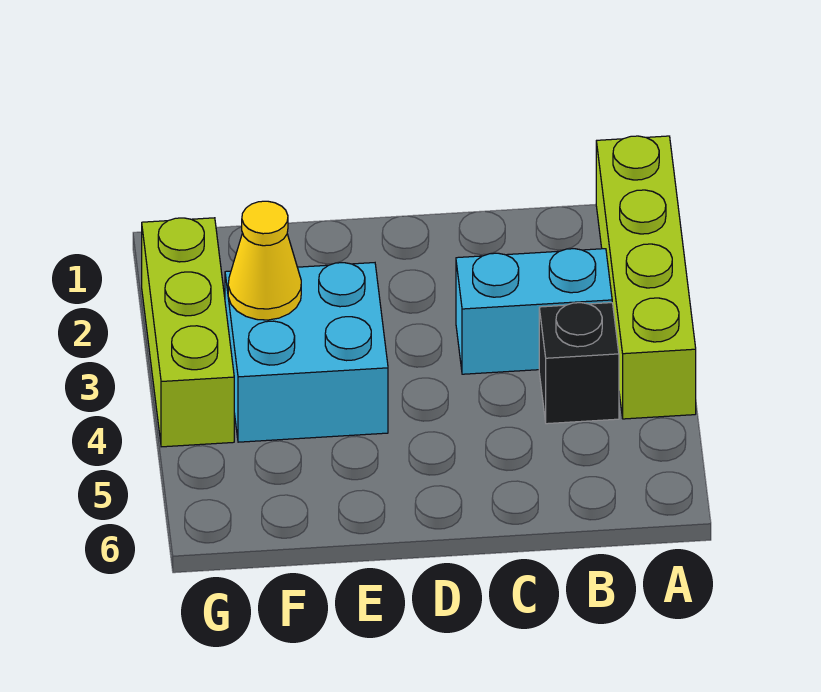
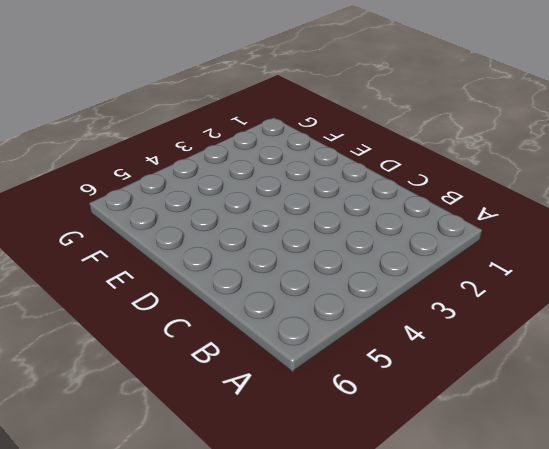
none -> lime brick A1:A4 level 1
none -> cyan brick B3:C3 level 1

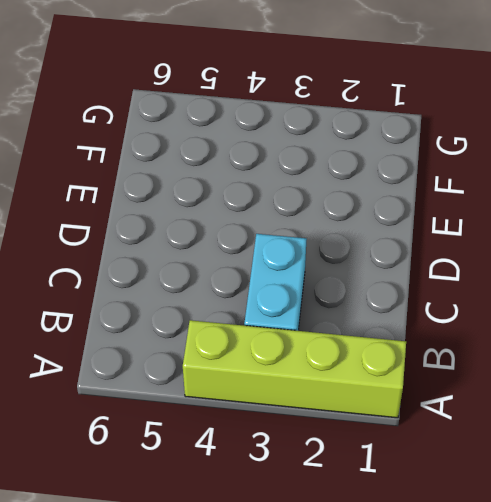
none -> black brick B4 level 1
none -> cyan brick E3:F4 level 1

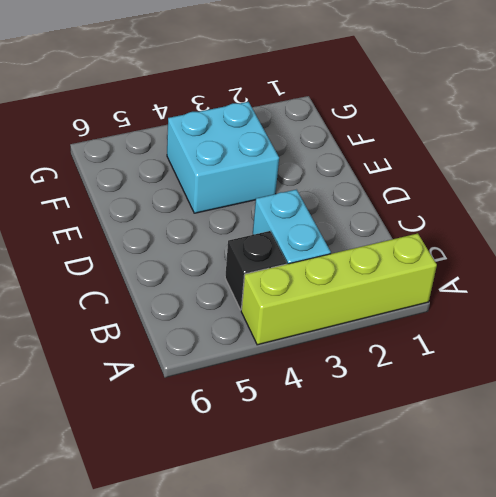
none -> lime brick G2:G4 level 1
none -> yellow cone F3 level 2

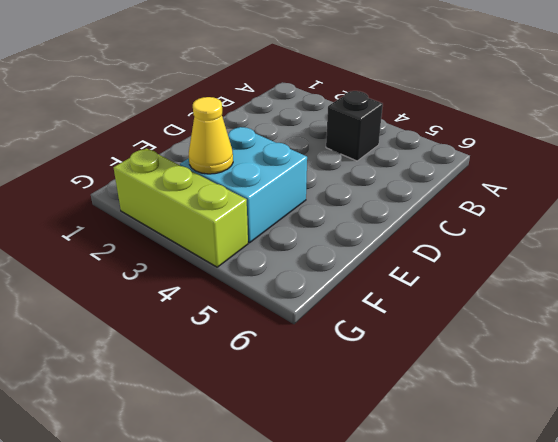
none -> lime brick A1:A4 level 1
none -> cyan brick B3:C3 level 1

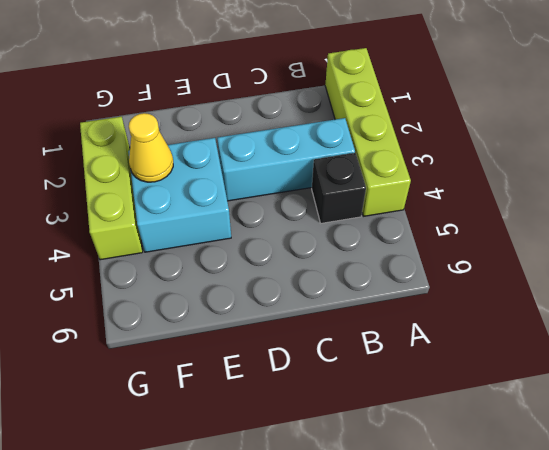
cyan brick B3:D3 level 1 -> cyan brick B3:C3 level 1

